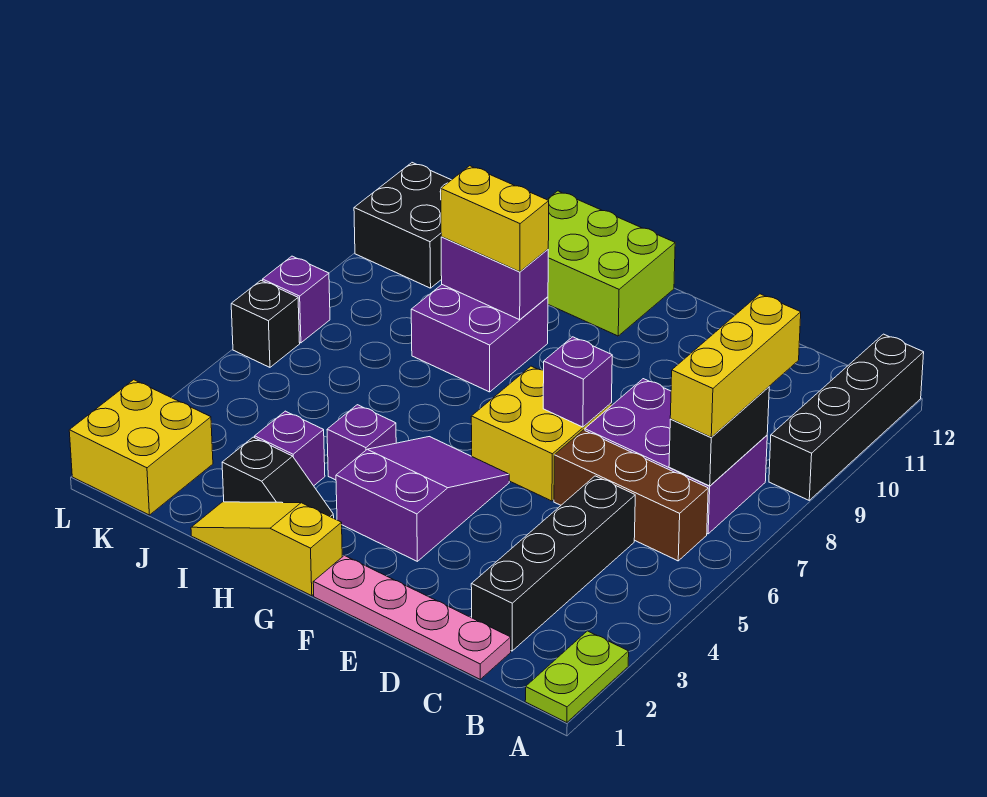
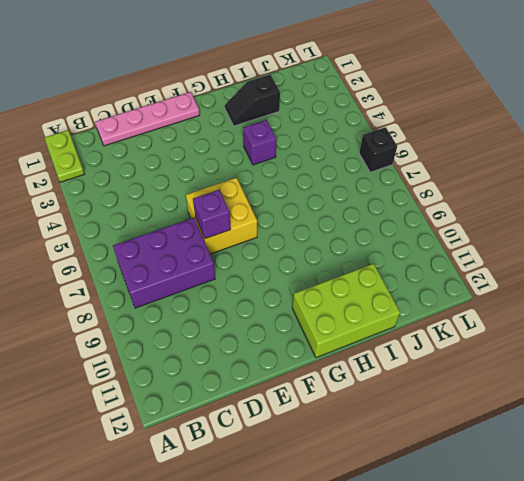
none -> black brick A9:A12 level 1
none -> brown brick B6:D6 level 1
none -> black brick C2:C5 level 1

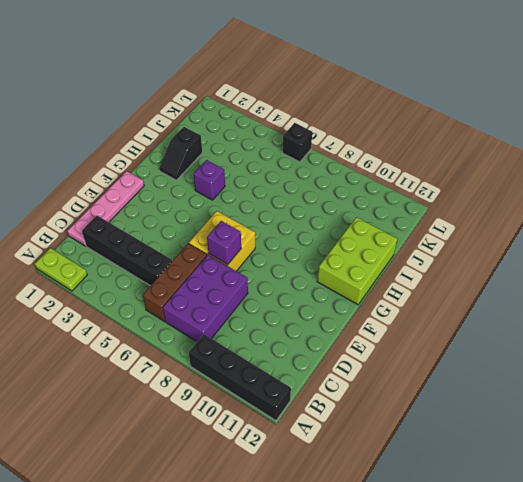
none -> purple slope F3:G5 level 1 top 3
none -> yellow slope G1:I1 level 1 top G
none -> purple brick H8:I9 level 1

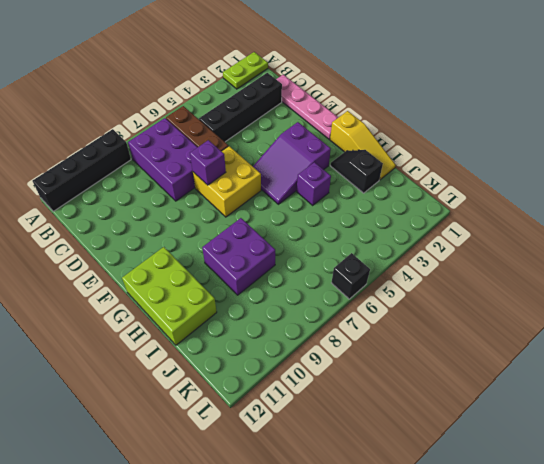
none -> purple brick I3 level 1
none -> yellow brick K1:L2 level 1
none -> black brick K10:L11 level 1

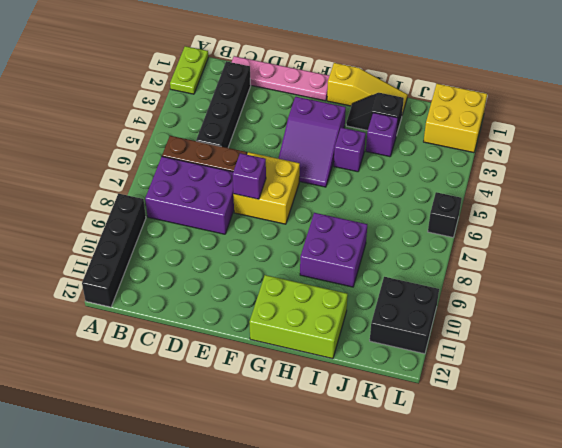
none -> purple brick L7 level 1
none -> black brick B7:B8 level 2
none -> purple brick H9:I9 level 2

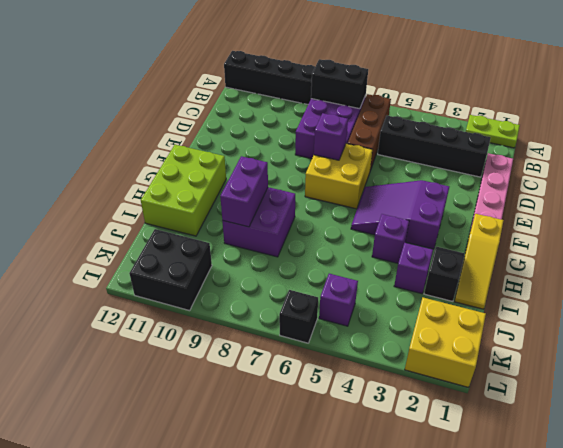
purple brick K5 level 1 -> purple brick L7 level 1
none -> yellow brick B7:B9 level 3
none -> yellow brick H9:I9 level 3

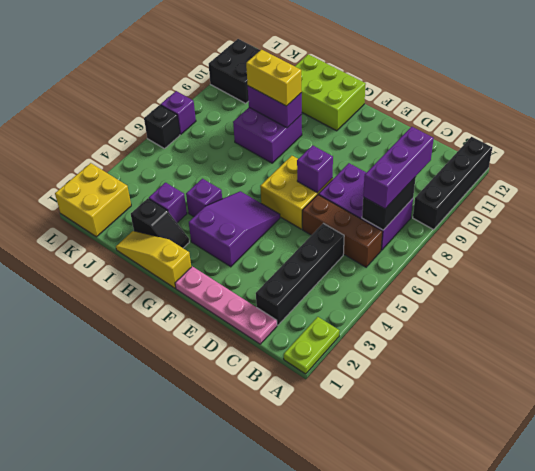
purple brick B7:B9 level 3 -> yellow brick B7:B9 level 3

